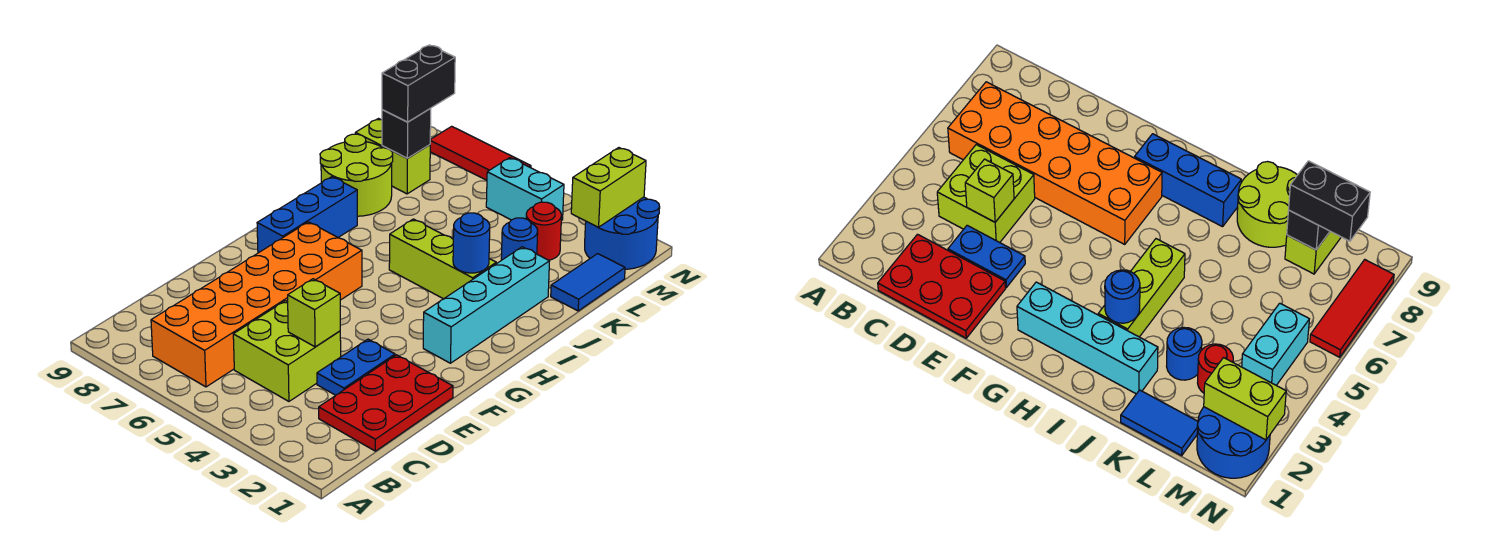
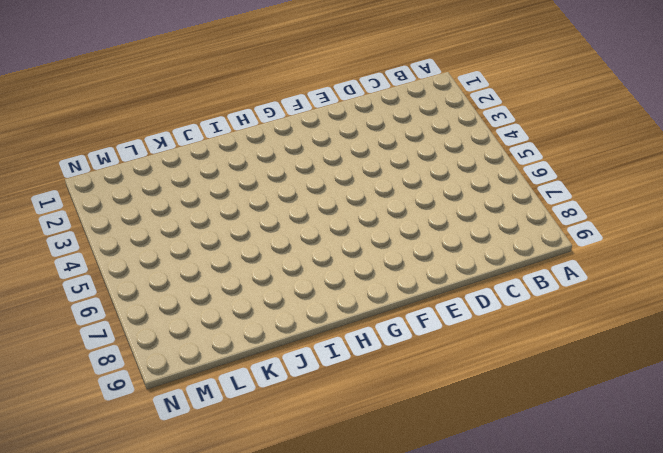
none -> orange brick B6:G7 level 1
none -> red plate C1:E2 level 1
none -> lime brick C4:D5 level 1

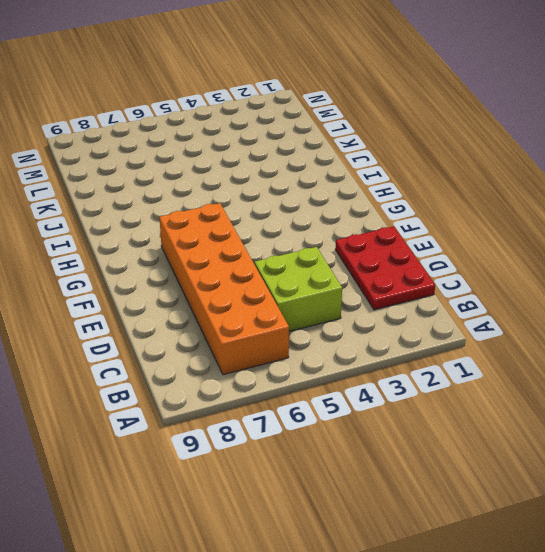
none -> blue plate D3:E3 level 1
none -> cyan brick G2:J2 level 1
none -> blue brick G8:I8 level 1

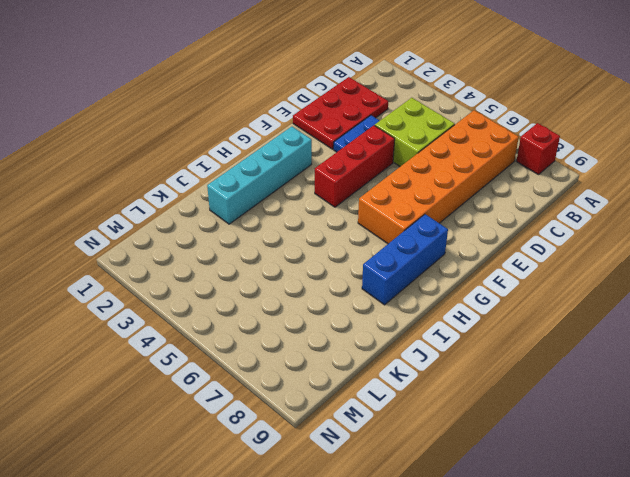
red brick A8 level 1 -> none
red brick E4:G4 level 1 -> none
none -> lime brick I3:I5 level 1
none -> lime round brick J8:K9 level 1
none -> blue tile K1:L1 level 1

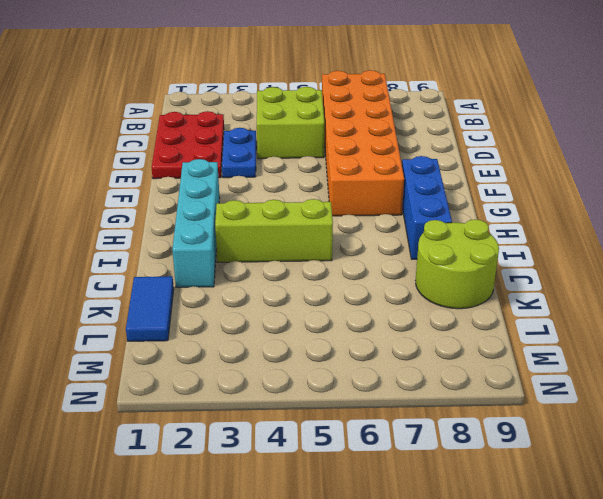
none -> blue round brick K3 level 1
none -> red round brick L3 level 1
none -> lime brick L8:L9 level 1

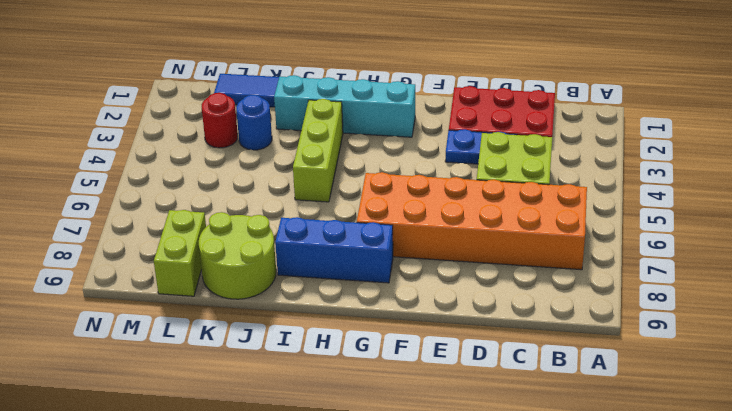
none -> blue round brick M1:N2 level 1
none -> cyan brick M4:M5 level 1
none -> red tile N6:N8 level 1

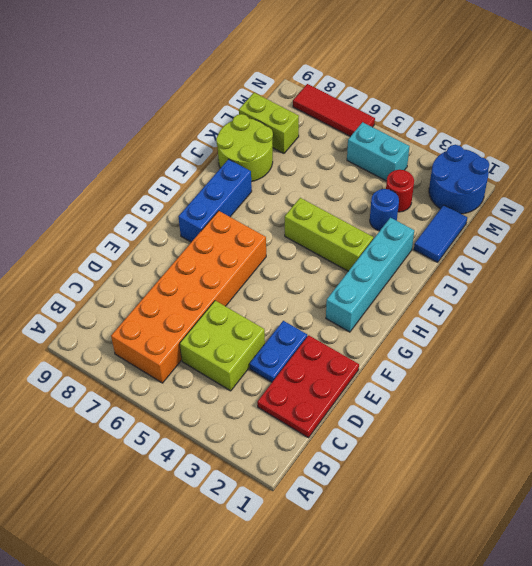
none -> lime brick D4 level 2
none -> blue round brick I3 level 2
none -> black brick L8 level 2

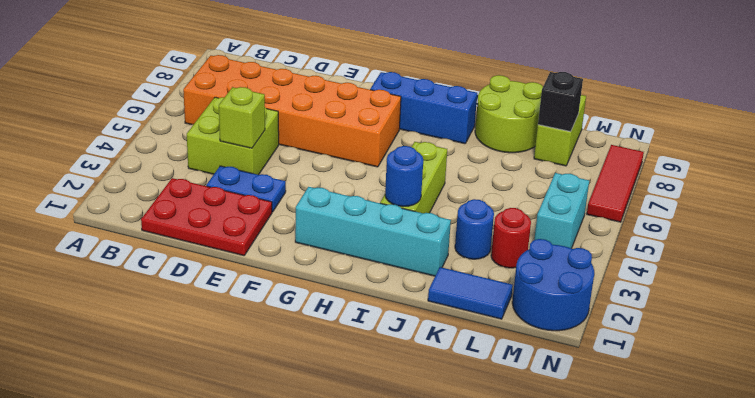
none -> lime brick M2:N2 level 2
none -> black brick L8:M8 level 3

